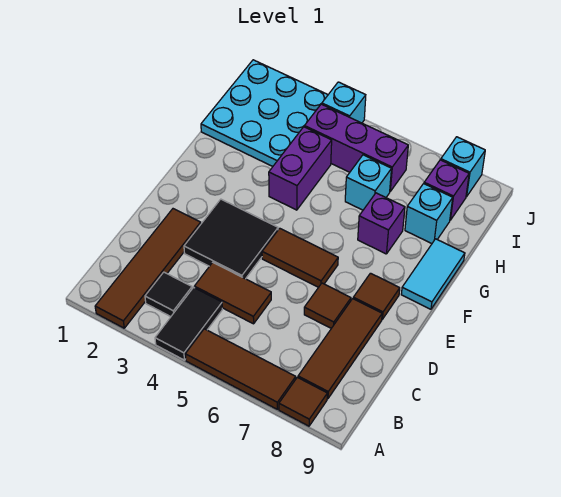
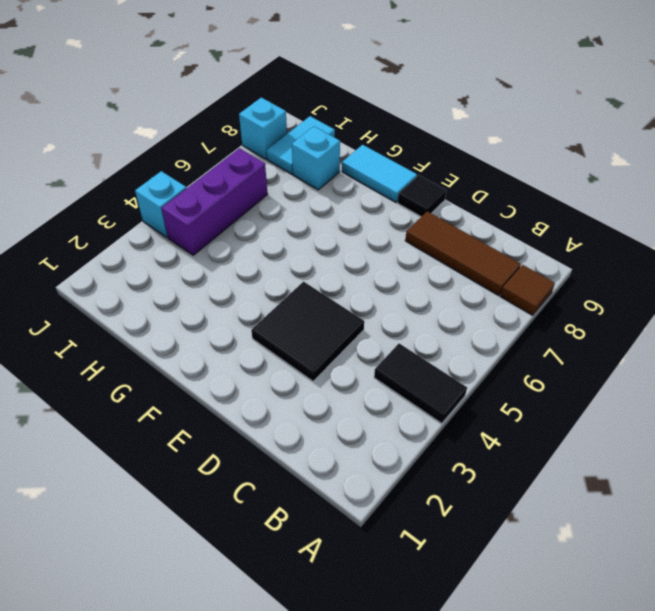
black tile E9 level 1 -> black tile B3 level 1
cyan tile I8:I9 level 1 -> purple brick I8 level 1
none -> brown tile A2:D2 level 1
none -> brown tile A5:A7 level 1
none -> brown tile C4:C5 level 1

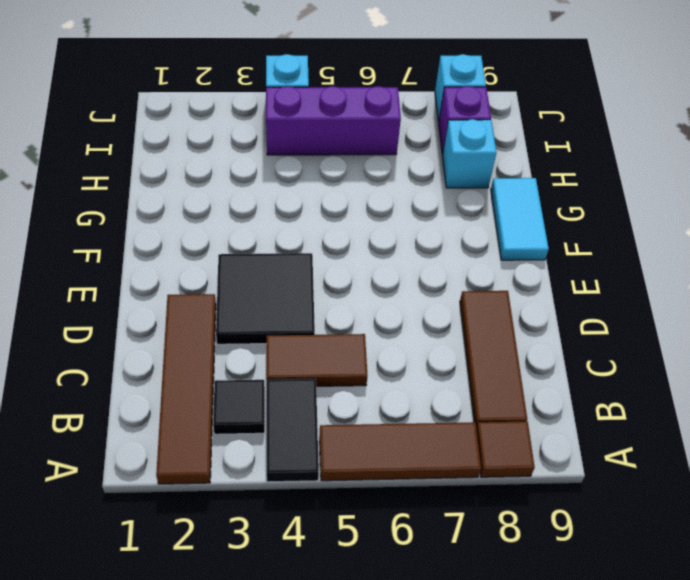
none -> brown tile D7 level 1
none -> brown tile E5:E6 level 1
none -> brown tile E8 level 1

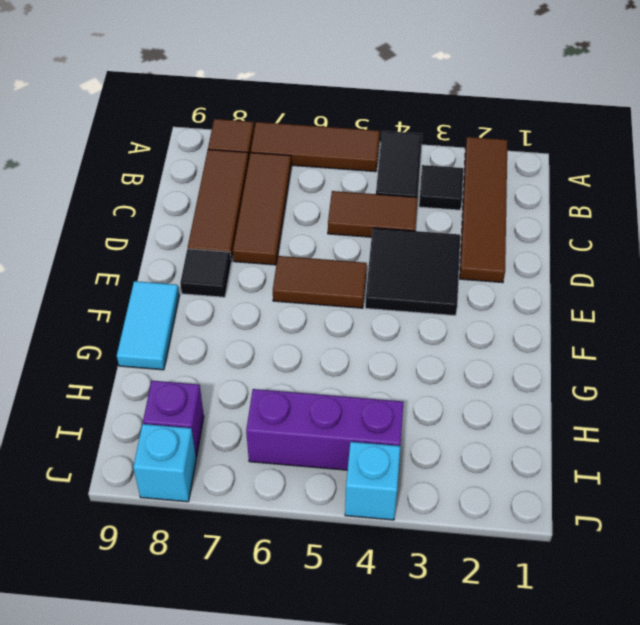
brown tile B7:D7 level 1 -> brown tile D7 level 1
black tile E8 level 1 -> brown tile E8 level 1
none -> purple brick G4:H4 level 1
none -> purple brick G7 level 1
none -> cyan plate H1:J3 level 1

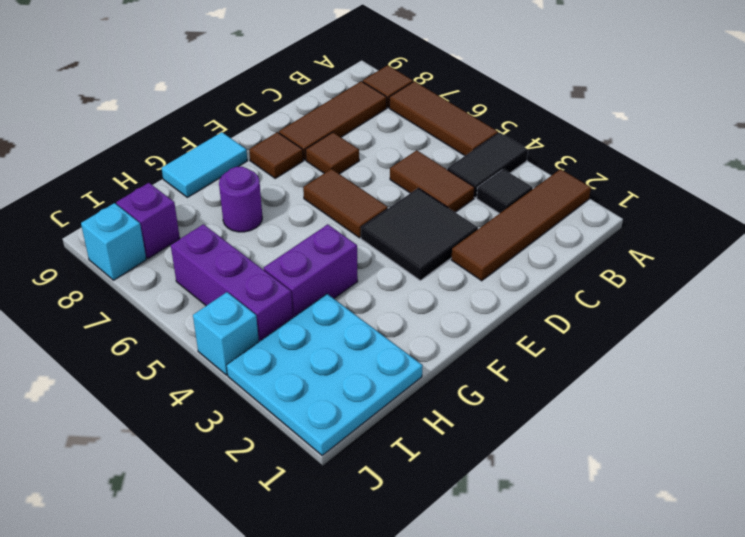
purple round brick G7 level 1 -> purple brick G7 level 1
none -> cyan brick H6 level 1
none -> cyan brick H8 level 1

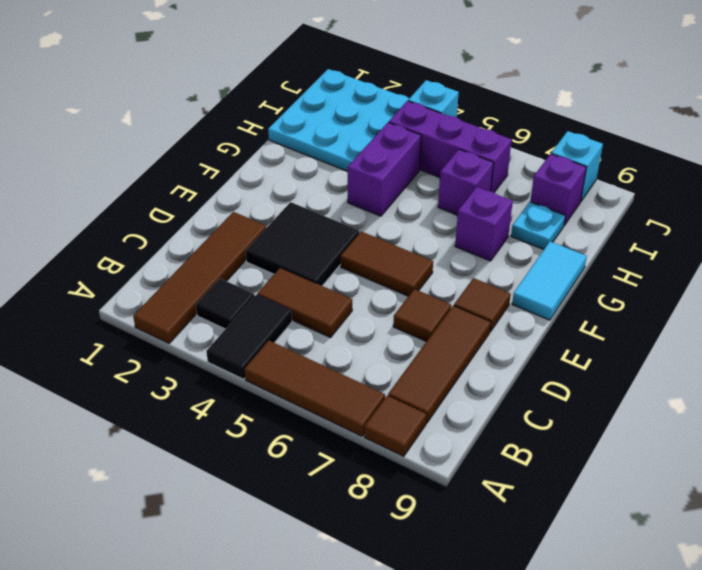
purple brick H6 level 1 -> cyan brick H6 level 1
cyan plate H8 level 1 -> cyan brick H8 level 1

